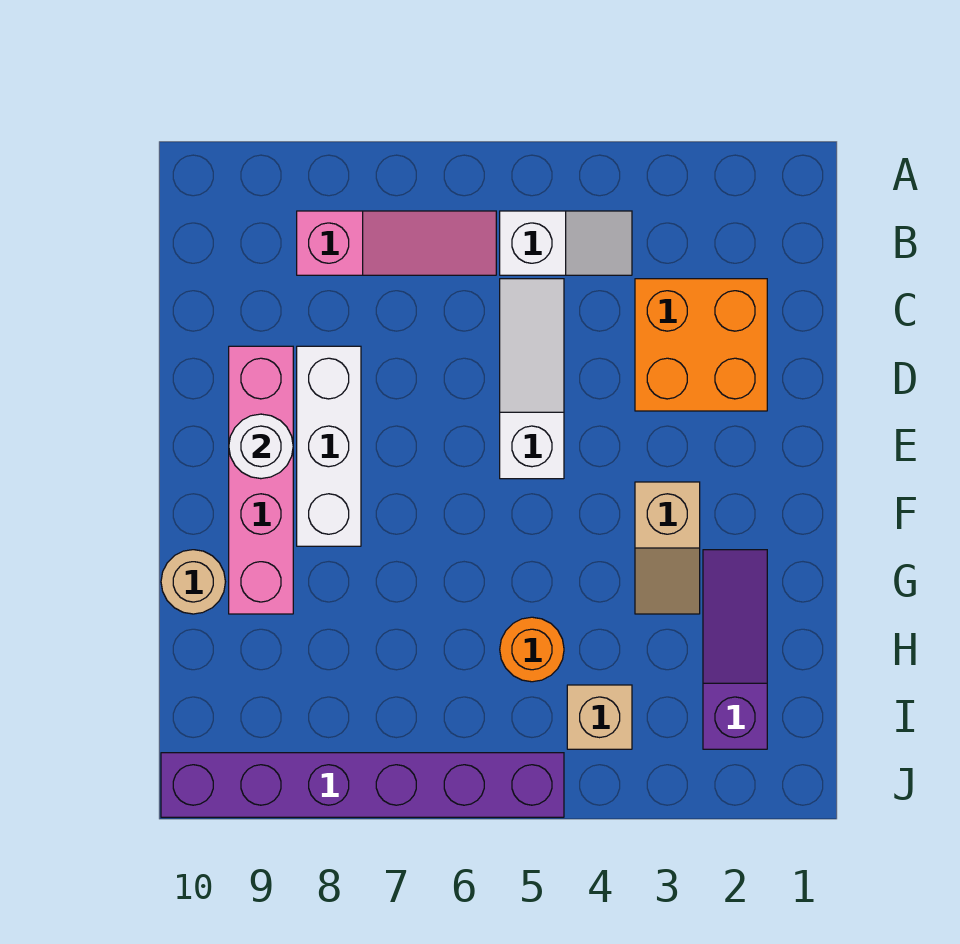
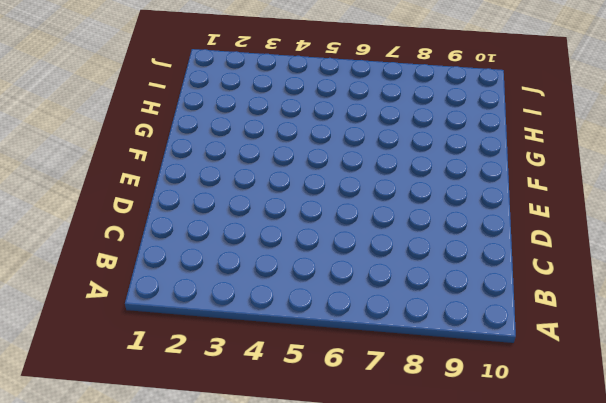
none -> white slope B4:B5 level 1 top 5
none -> pink slope B6:B8 level 1 top 8
none -> orange brick C2:D3 level 1

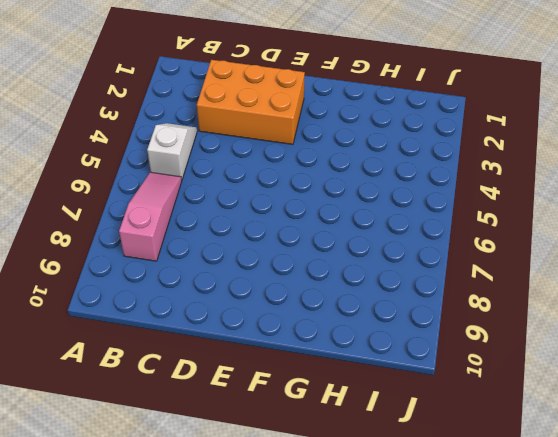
orange brick C2:E3 level 1 -> orange brick C2:D3 level 1
none -> white slope C5:E5 level 1 top E
none -> white brick D8:F8 level 1
none -> pink brick D9:G9 level 1

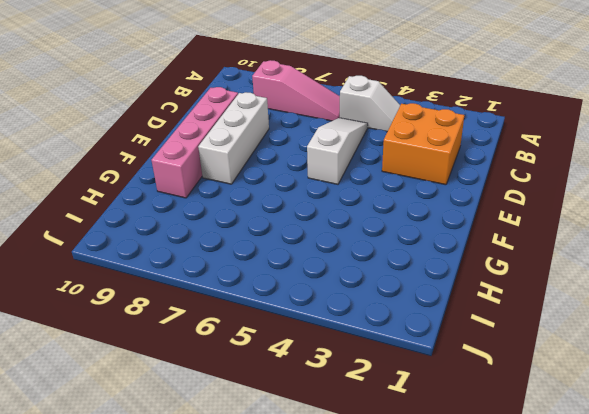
none -> tan slope F3:G3 level 1 top F
none -> purple slope G2:I2 level 1 top I
none -> tan round brick G10 level 1

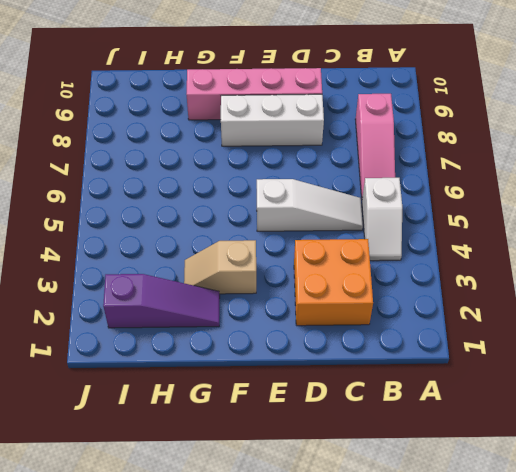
none -> tan round brick G10 level 1
none -> orange round brick H5 level 1
none -> tan brick I4 level 1

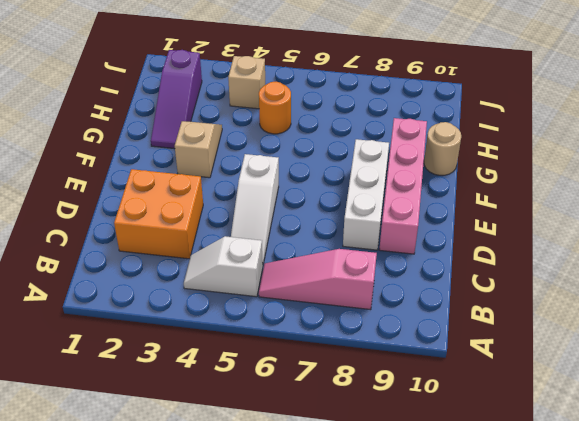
none -> purple brick J5:J10 level 1
none -> white round brick E9 level 2

